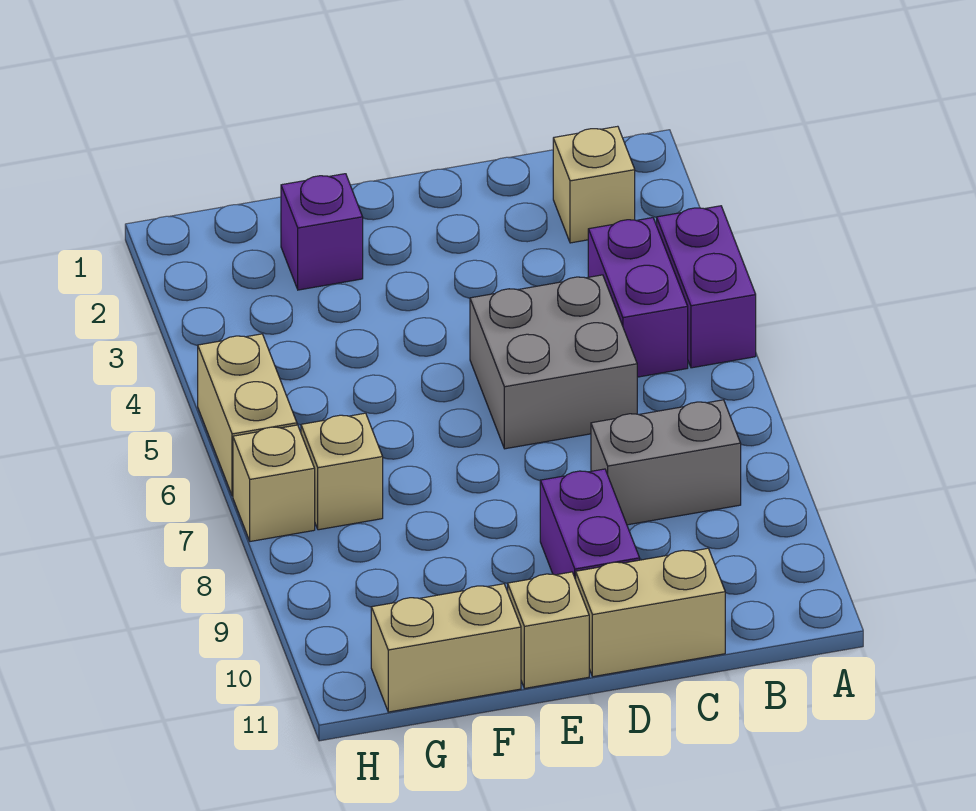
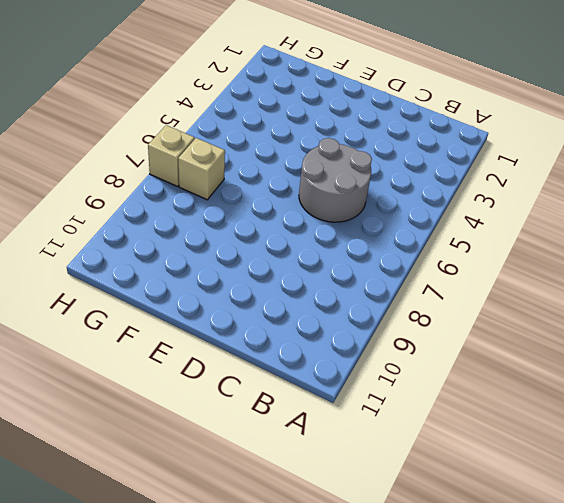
grey round brick C5:D6 level 1 -> grey brick C5:D6 level 1
none -> purple brick A4:A5 level 1
none -> tan brick B2 level 1
none -> purple brick B4:B5 level 1

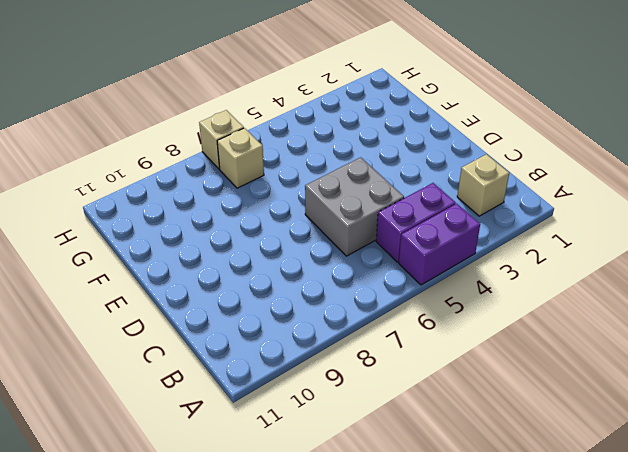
none -> grey brick B8:C8 level 1
none -> tan brick C11:D11 level 1
none -> purple brick D9:D10 level 1

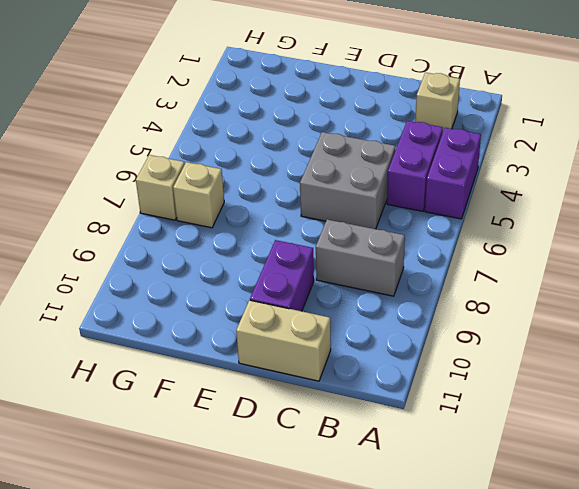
none -> tan brick E11 level 1
none -> purple brick F2 level 1
none -> tan brick F11:G11 level 1

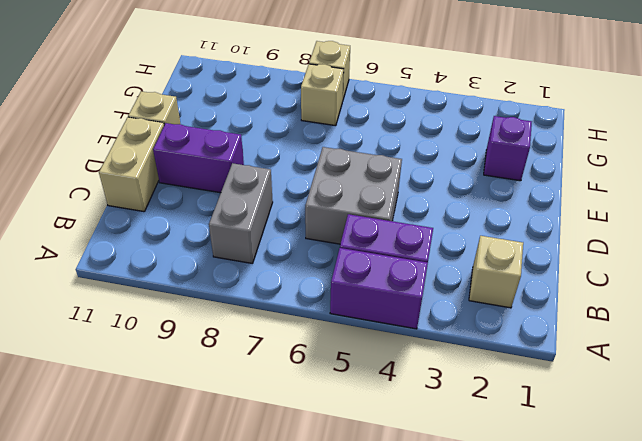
none -> tan brick F11:G11 level 1
none -> tan brick H5:H6 level 1

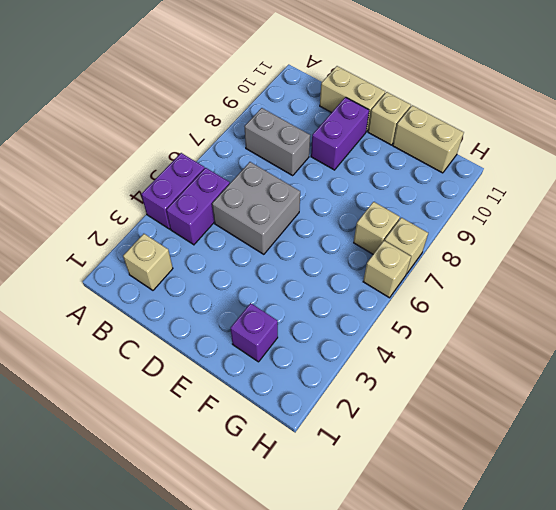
tan brick H6 level 1 -> tan brick H5:H6 level 1

